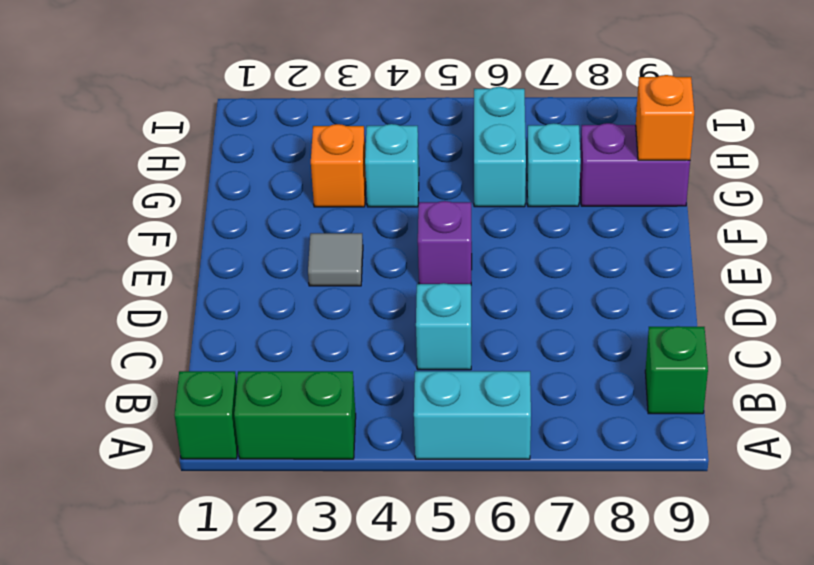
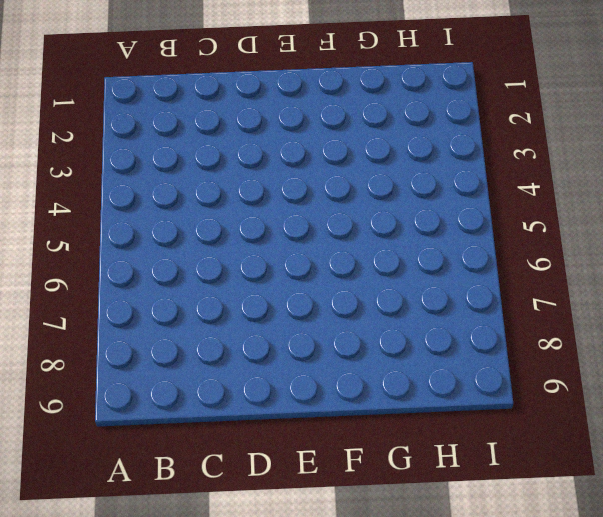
none -> green brick A1 level 1
none -> green brick A2:A3 level 1
none -> cyan brick A5:A6 level 1

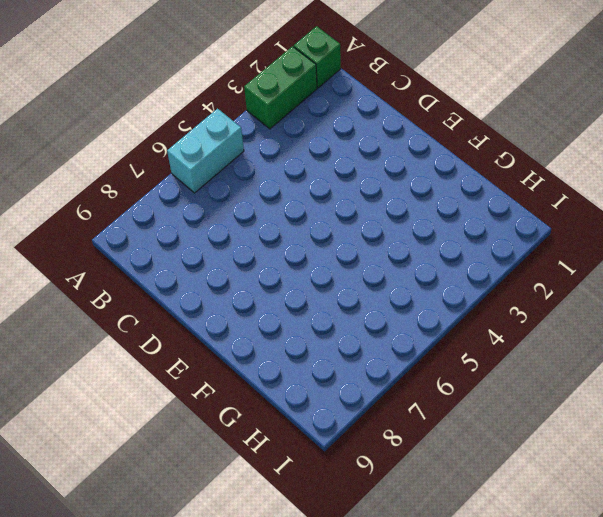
none -> green brick B9 level 1
none -> cyan brick C5 level 1
none -> grey tile E3 level 1

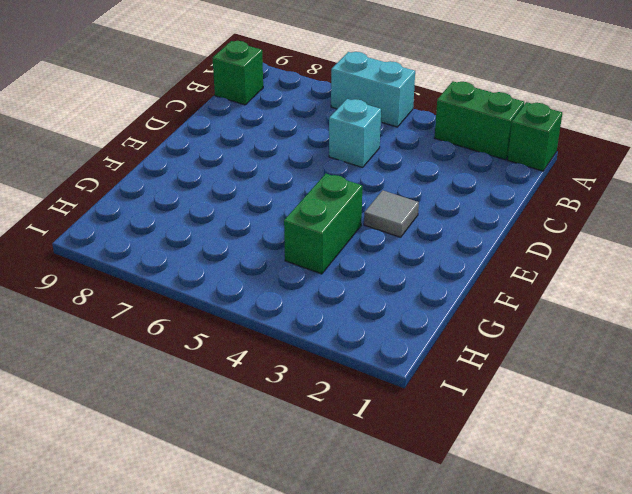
green brick F4:G4 level 1 -> cyan brick G4 level 1
none -> purple brick E5 level 1
none -> orange brick G3 level 1
none -> cyan brick G6:H6 level 1

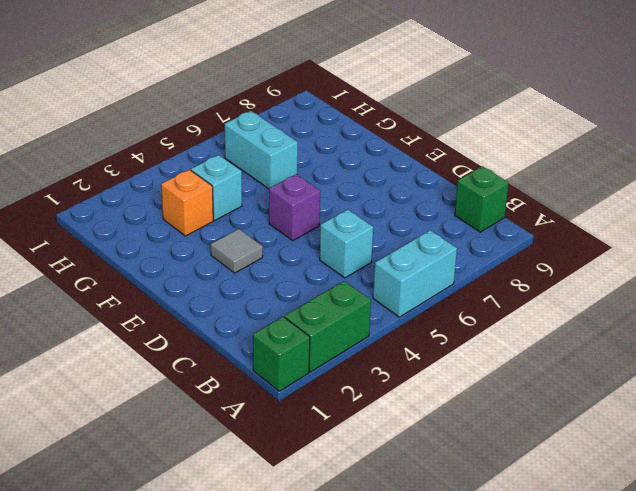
none -> cyan brick G7 level 1
none -> purple brick G8:G9 level 1
none -> orange brick G9 level 2

